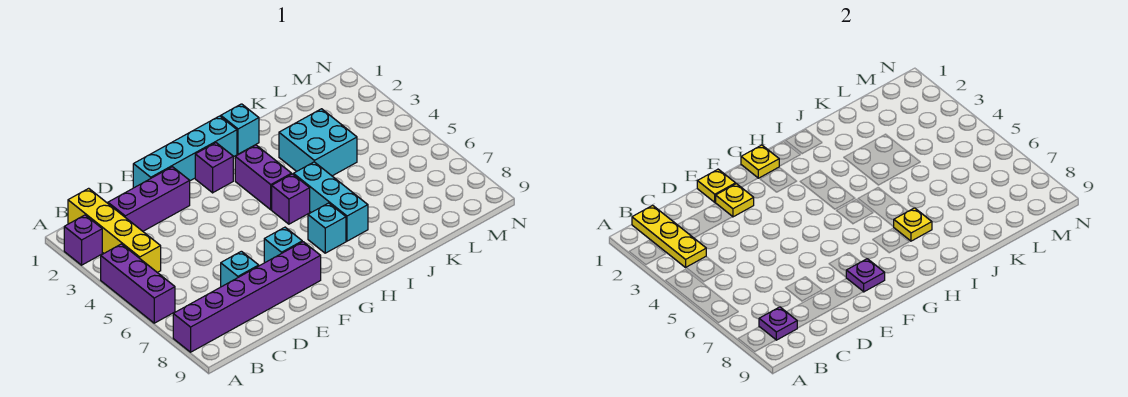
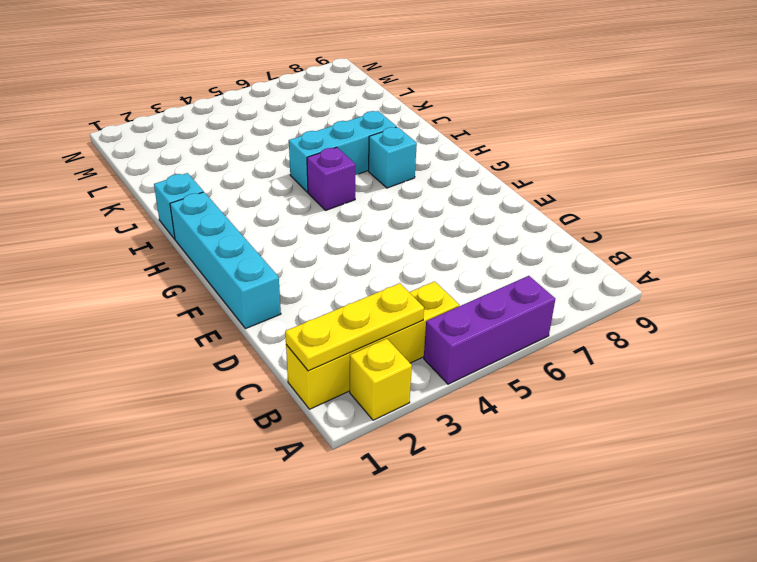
yellow brick A2 level 1 -> purple brick A2 level 1
none -> purple brick A8:F8 level 1
none -> purple brick C2:E2 level 1
none -> cyan brick D7 level 1

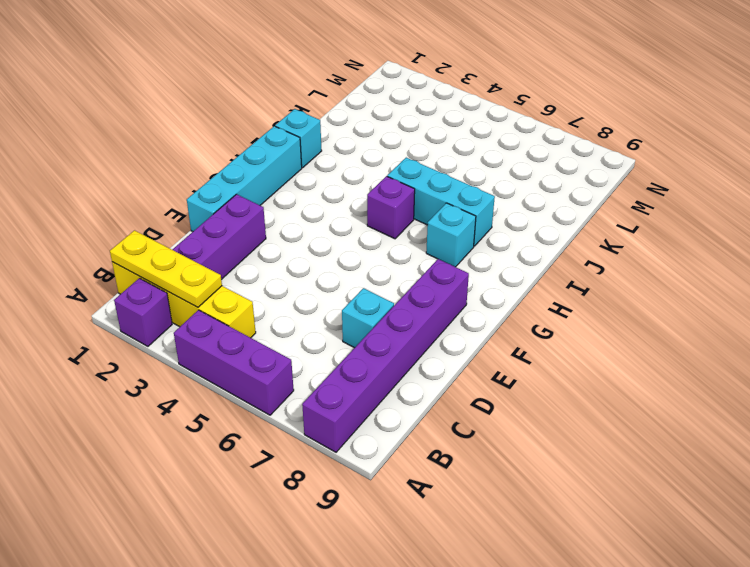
none -> cyan brick F7 level 1
none -> purple brick G2 level 1
none -> purple brick H3:H4 level 1

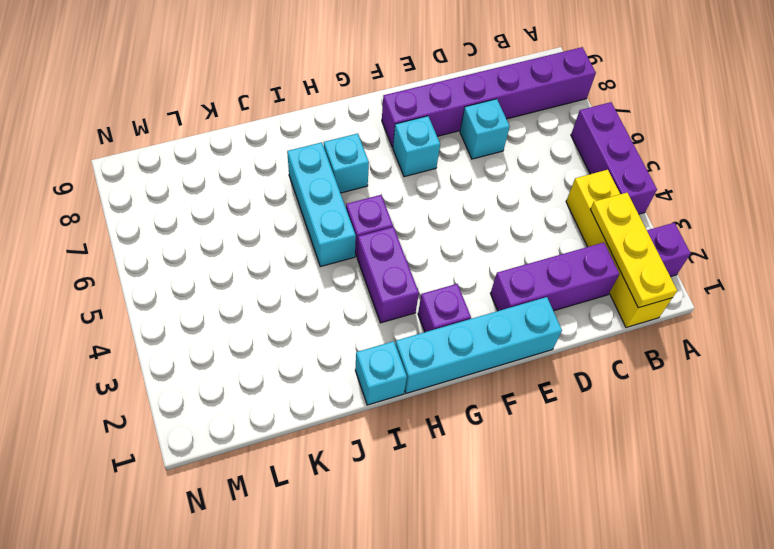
none -> cyan brick J3:K4 level 1
none -> purple plate B8 level 2
none -> yellow plate E1 level 2

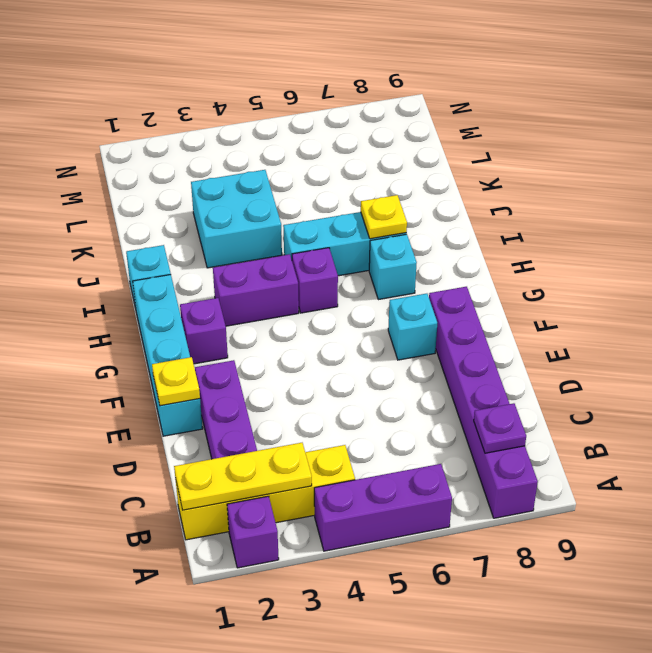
none -> cyan brick D7 level 1
none -> yellow plate E2 level 2
none -> purple plate F8 level 2

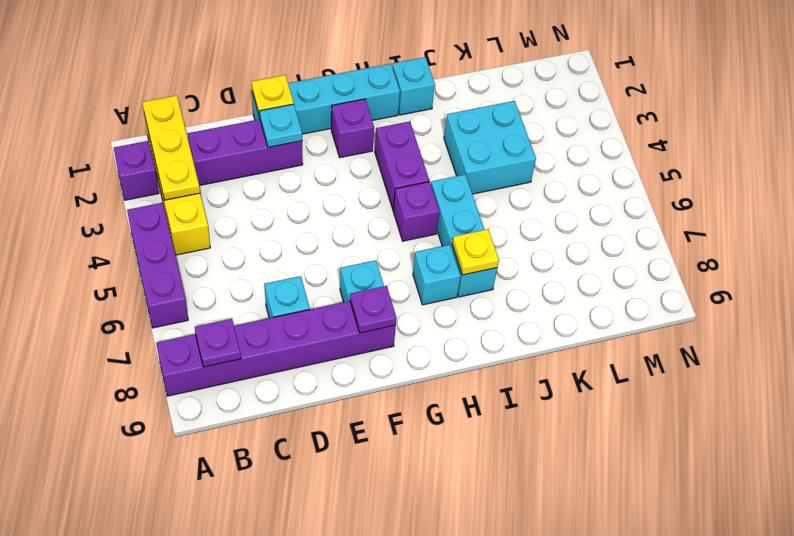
cyan plate E2 level 2 -> yellow plate E2 level 2
none -> yellow plate G1 level 2

